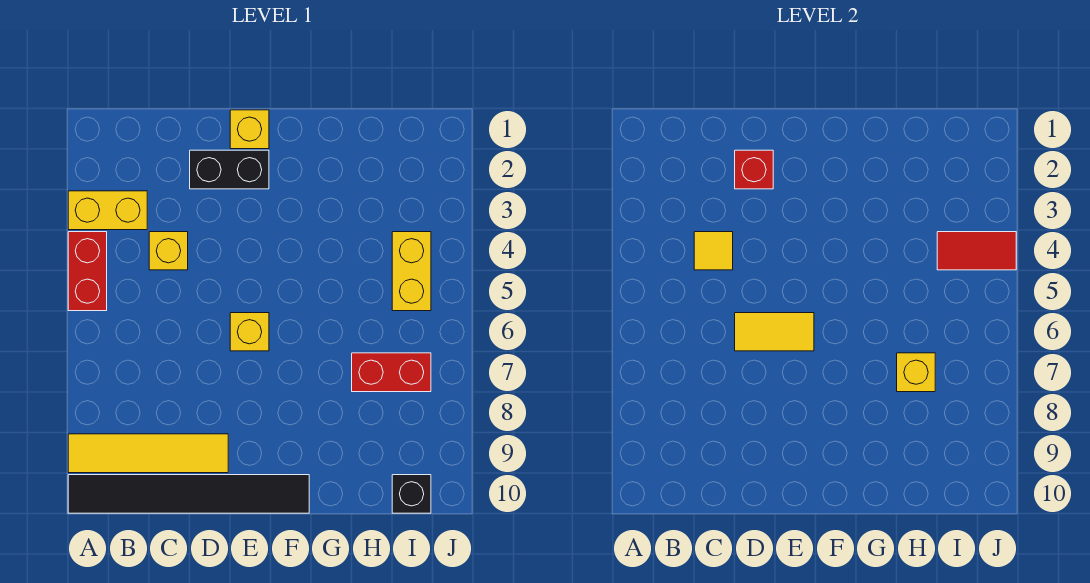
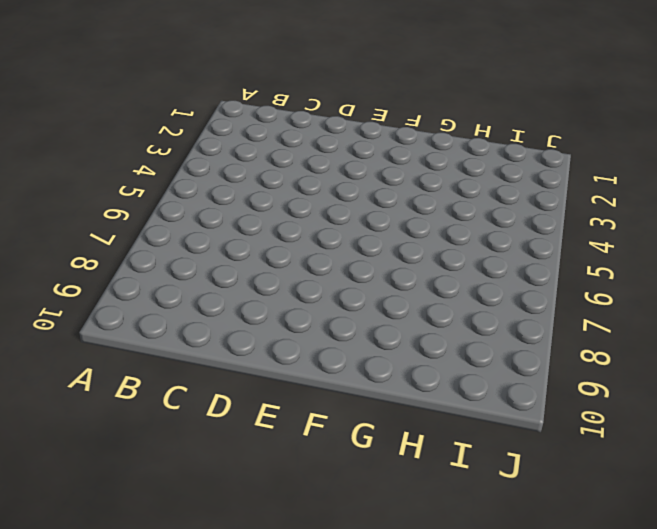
none -> yellow brick A3:B3 level 1
none -> red brick A4:A5 level 1
none -> yellow tile A9:D9 level 1

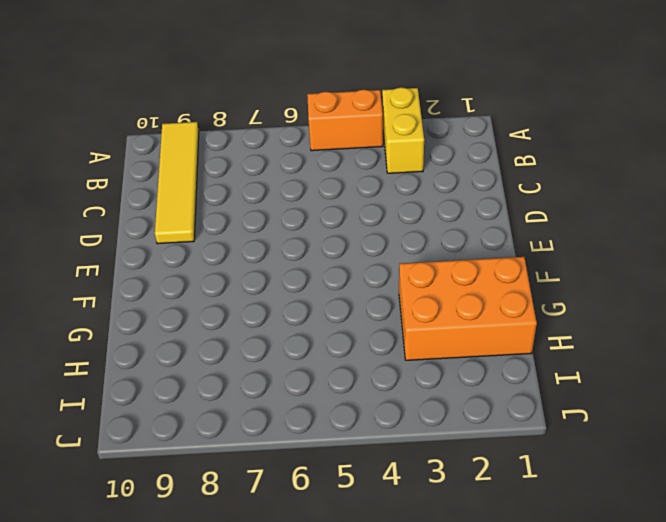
orange brick A4:A5 level 1 -> red brick A4:A5 level 1
orange brick G1:H3 level 1 -> none
none -> black tile A10:F10 level 1
none -> yellow brick C4 level 1
none -> black brick D2:E2 level 1

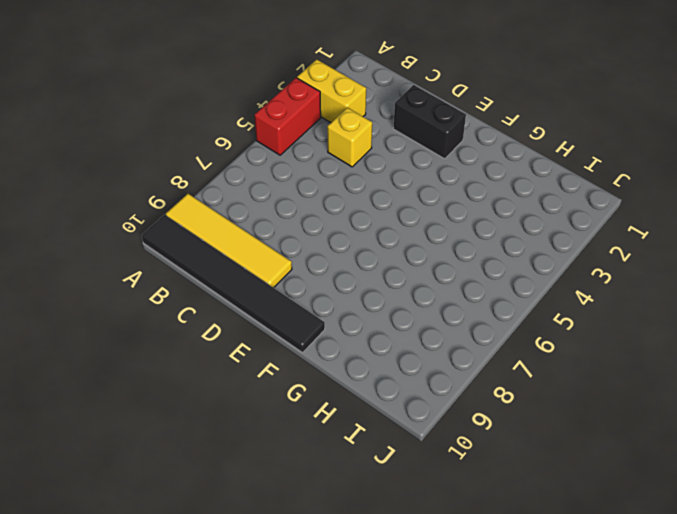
none -> yellow brick E1 level 1
none -> yellow brick E6 level 1
none -> red brick H7:I7 level 1

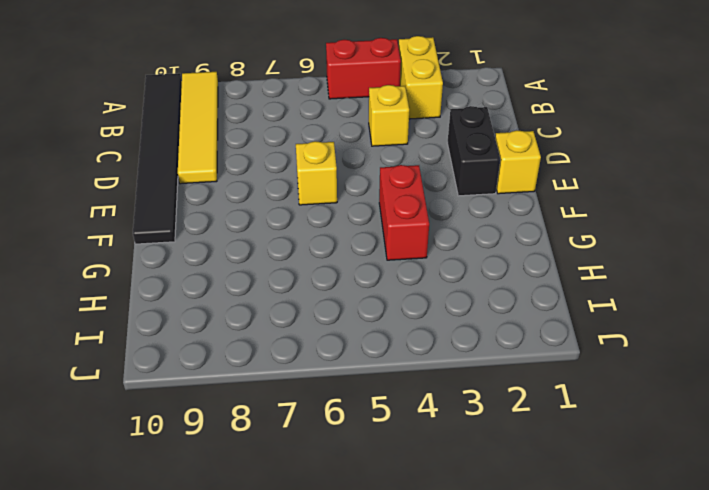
red brick F4:G4 level 1 -> red brick H7:I7 level 1
none -> yellow brick I4:I5 level 1
none -> black brick I10 level 1
none -> yellow tile C4 level 2

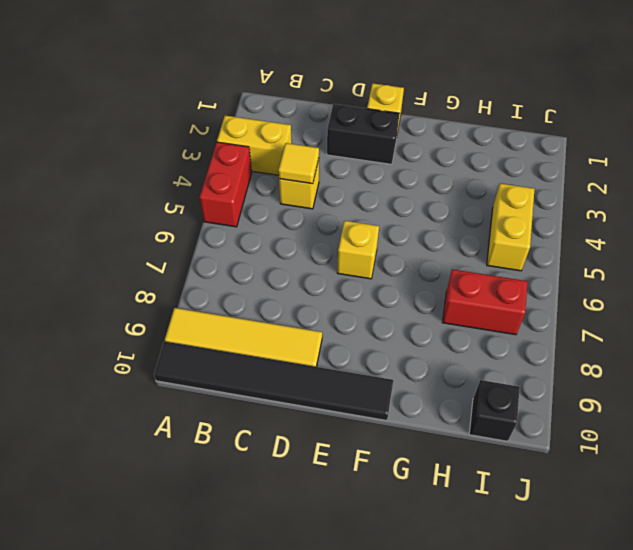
none -> red brick D2 level 2
none -> yellow tile D6:E6 level 2
none -> yellow brick H7 level 2

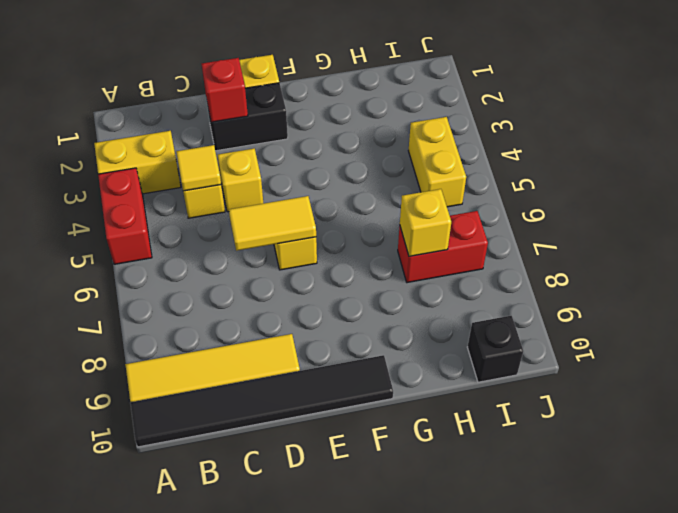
yellow brick D4 level 1 -> none
none -> red tile I4:J4 level 2

